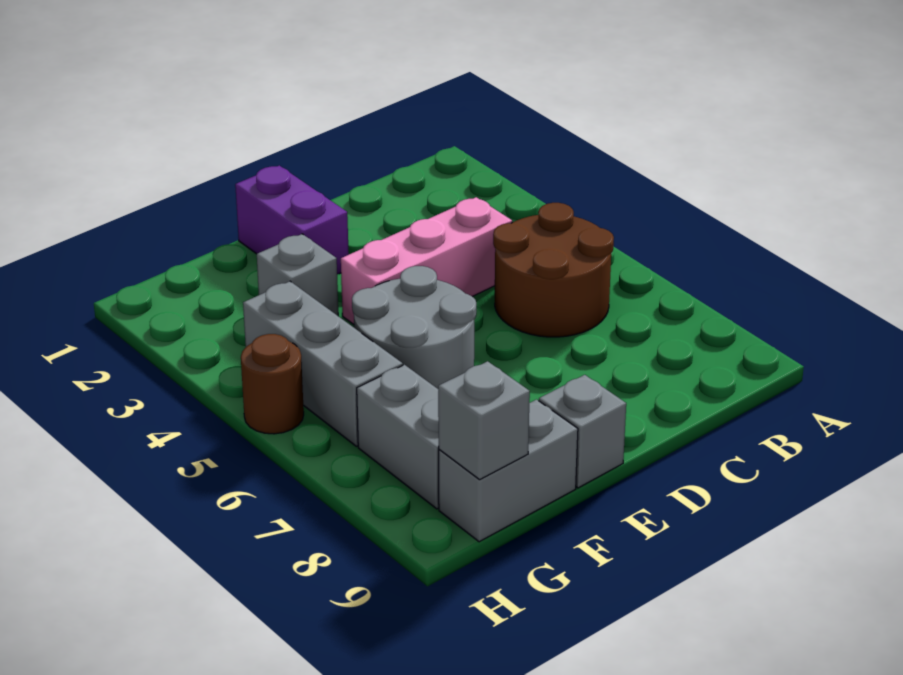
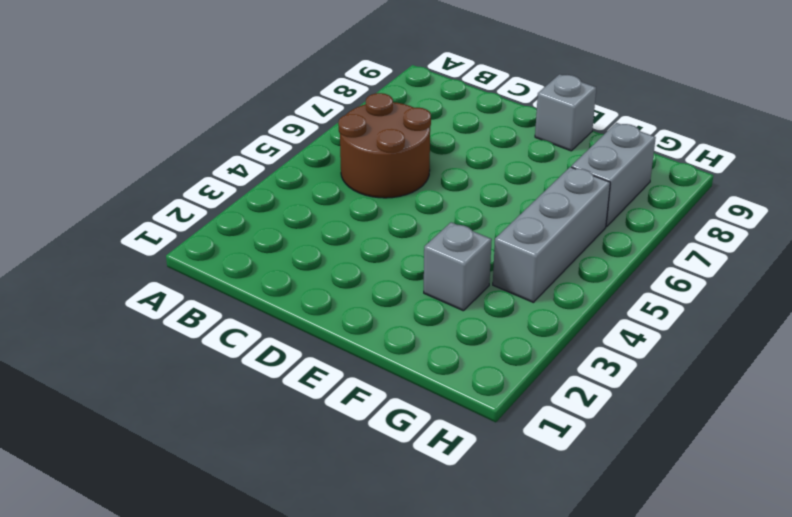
none -> pink brick C4:E4 level 1
none -> purple brick E1:E2 level 1

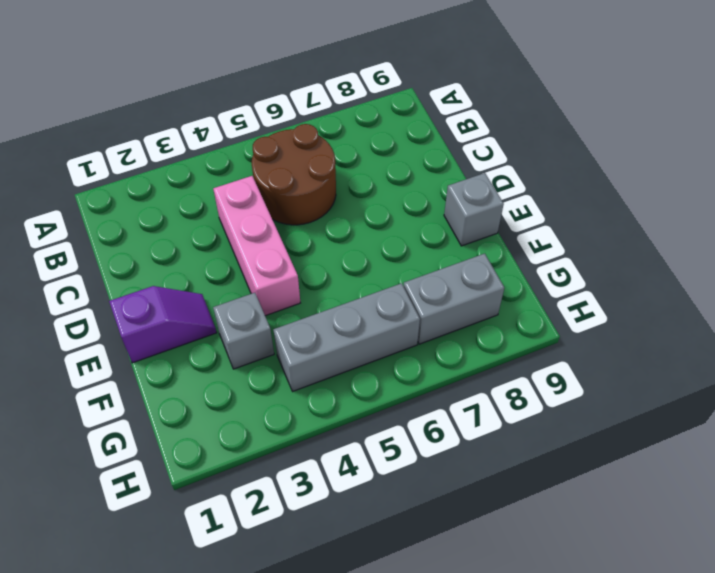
purple slope E1:E2 level 1 top 1 -> purple brick E1:E2 level 1
none -> grey round brick E5:F6 level 1
none -> grey brick F9:G9 level 1

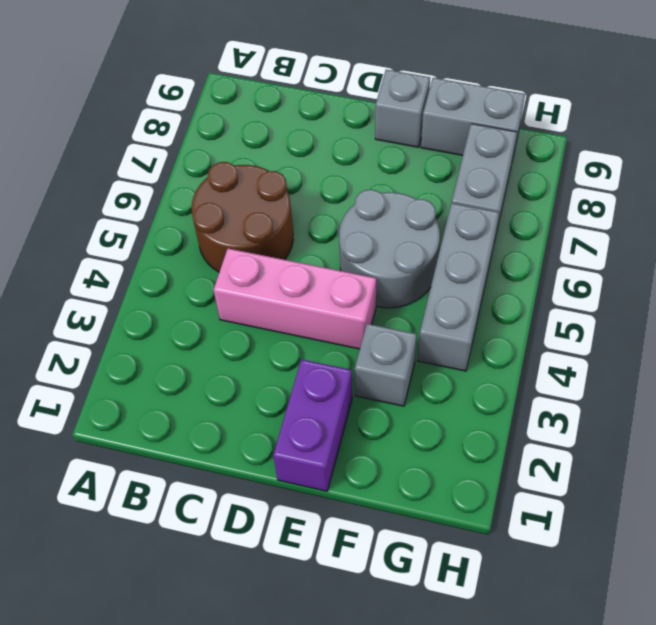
none -> brown round brick H5 level 1
none -> grey brick G9 level 2

